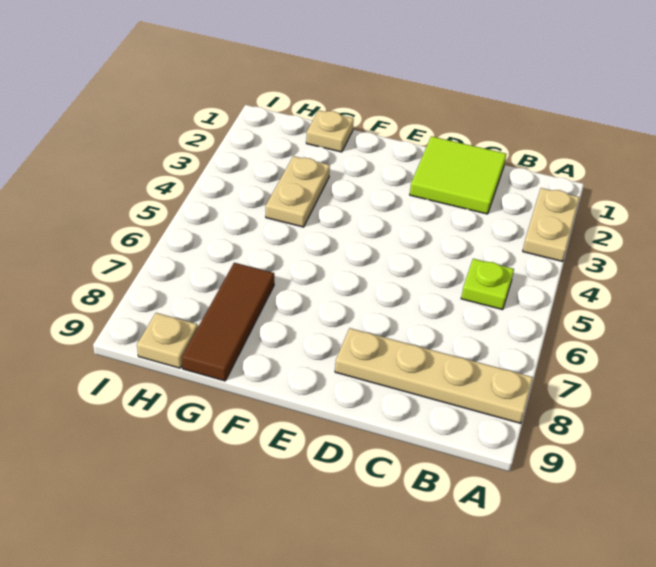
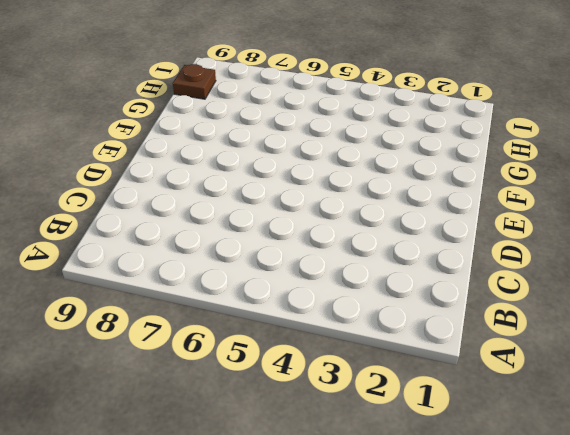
brown plate H9 level 1 -> tan plate H9 level 1
none -> tan plate A2:A3 level 1
none -> tan plate A8:D8 level 1

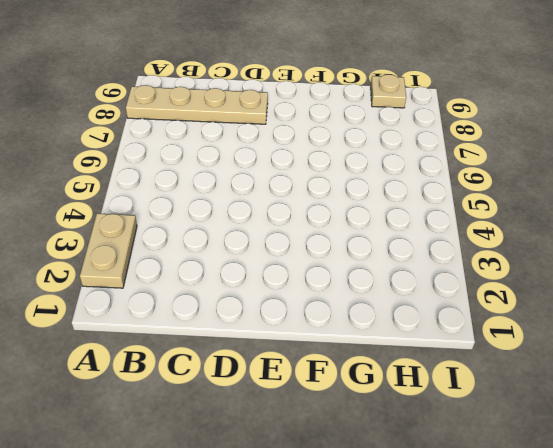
none -> lime plate B5 level 1
none -> lime tile C1:D2 level 1

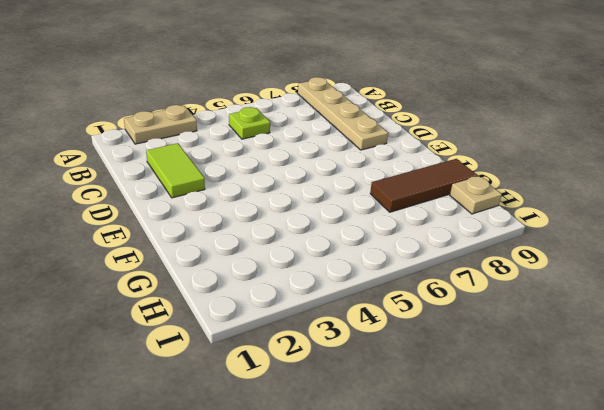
lime tile C2:D2 level 1 -> lime tile C1:D2 level 1
none -> tan plate G1 level 1
none -> tan plate G3:G4 level 1

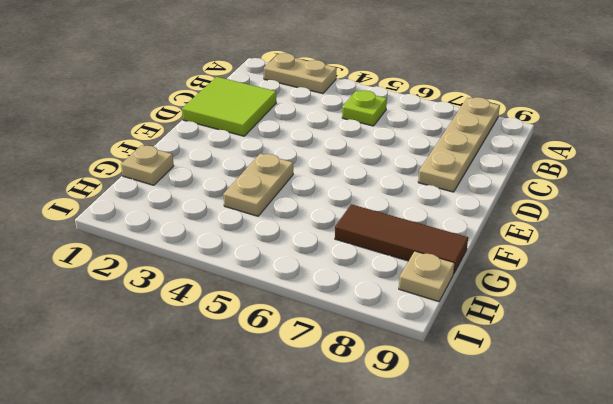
tan plate F4:G4 level 1 -> tan plate G3:G4 level 1

